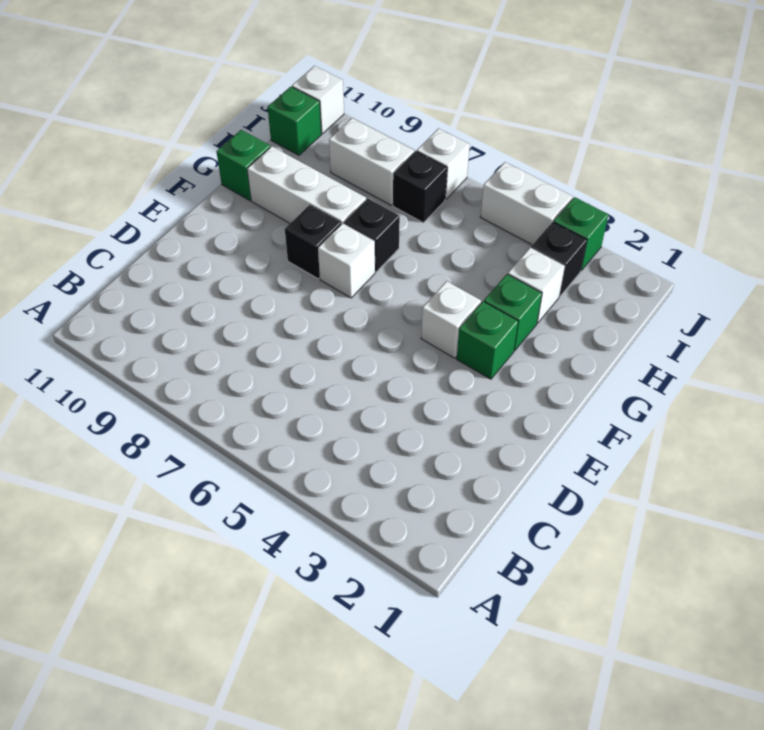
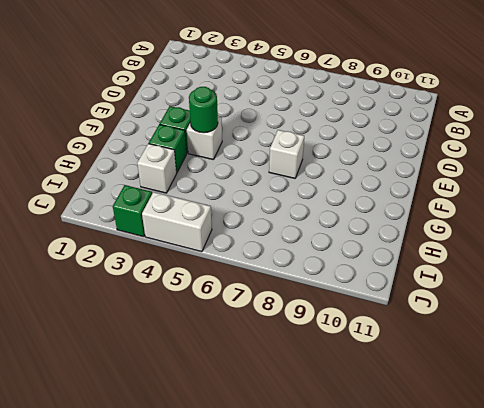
green round brick F4 level 2 -> none
none -> black brick F8 level 1
none -> black brick G7 level 1
none -> white brick G8:G10 level 1

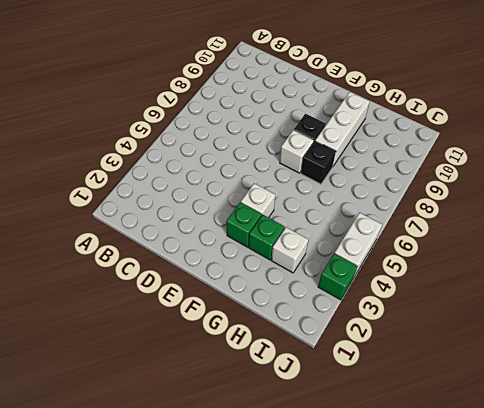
none -> green brick G11 level 1
none -> black brick I3 level 1
none -> black brick I7 level 1

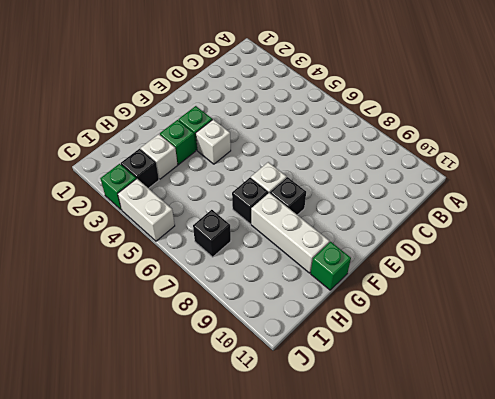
none -> white brick I8:I9 level 1
none -> green brick I11 level 1
none -> white brick J7 level 1

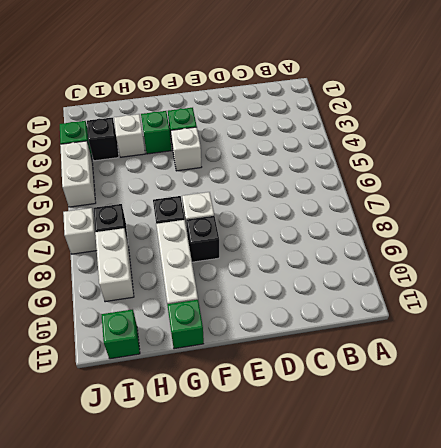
none -> white brick J11 level 1

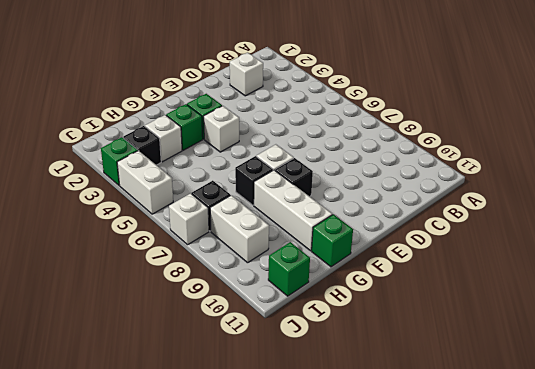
white brick C2 level 1 -> white brick J11 level 1

